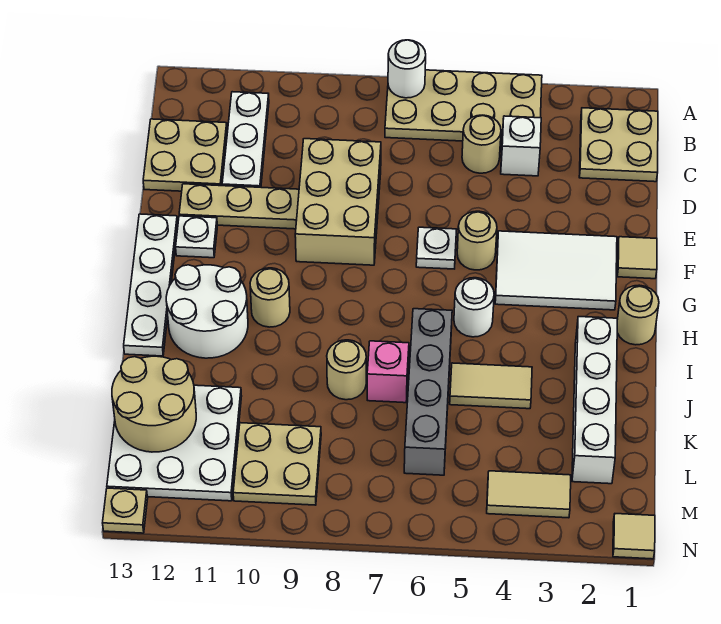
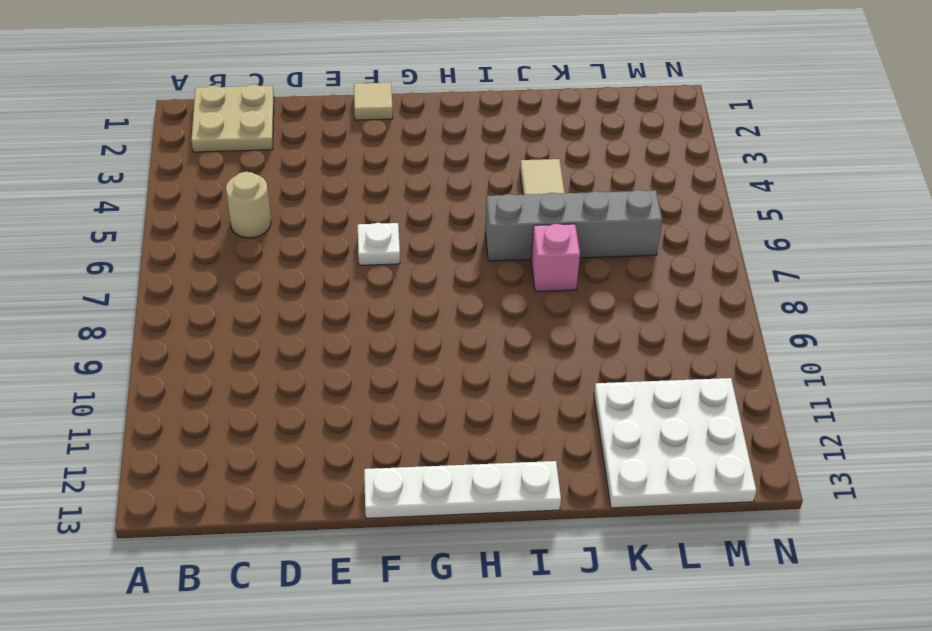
none -> tan plate A4:B7 level 1
none -> white plate B11:D11 level 1
none -> white brick C4 level 1
none -> tan plate C12:D13 level 1

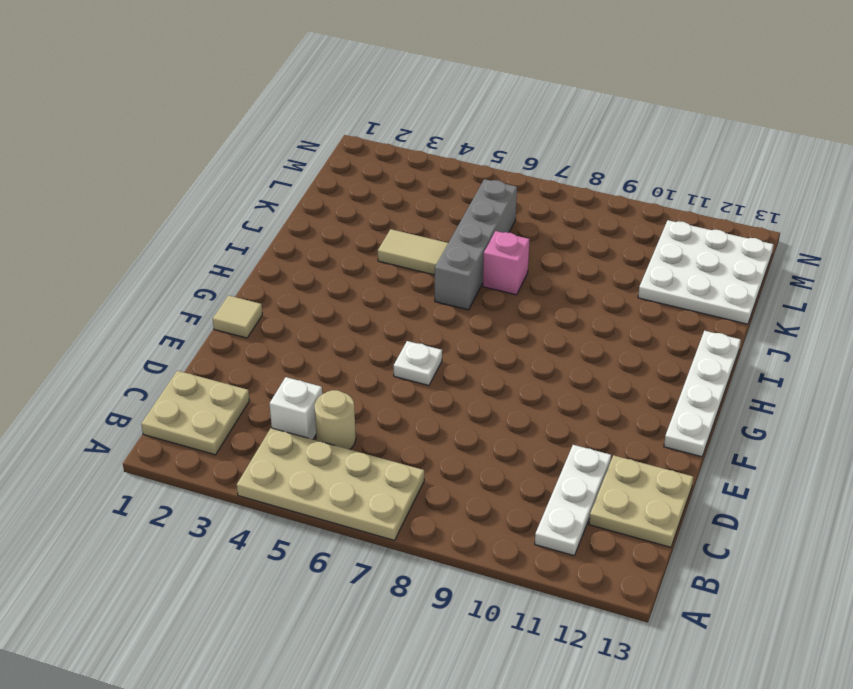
none -> tan brick D8:F9 level 1
none -> tan plate E10:E12 level 1
none -> white tile F2:G4 level 1
none -> tan round brick F5 level 1

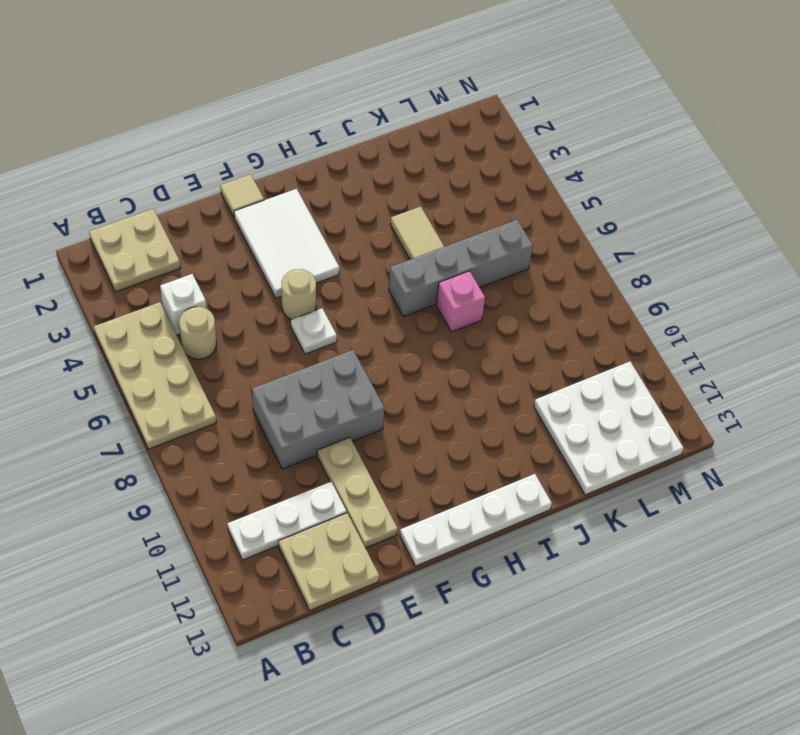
grey brick D8:F9 level 1 -> tan brick D8:F9 level 1
none -> white plate F12 level 1
none -> tan round brick H1 level 1
none -> white round brick H5 level 1
none -> tan round brick H10 level 1

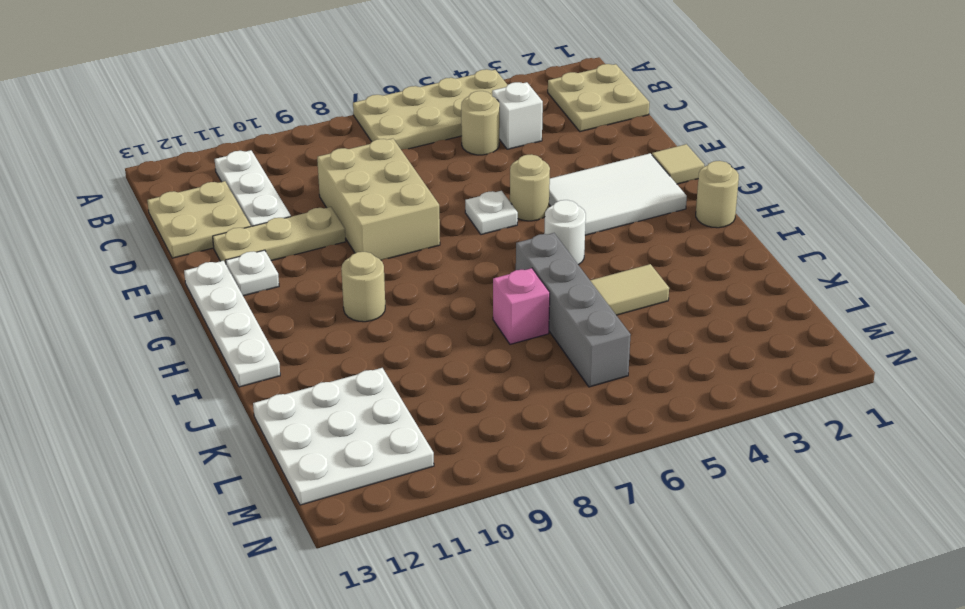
none -> white round brick H11:I12 level 1
none -> white brick I2:L2 level 1
none -> tan round brick J8 level 1
none -> tan plate L9:M10 level 1

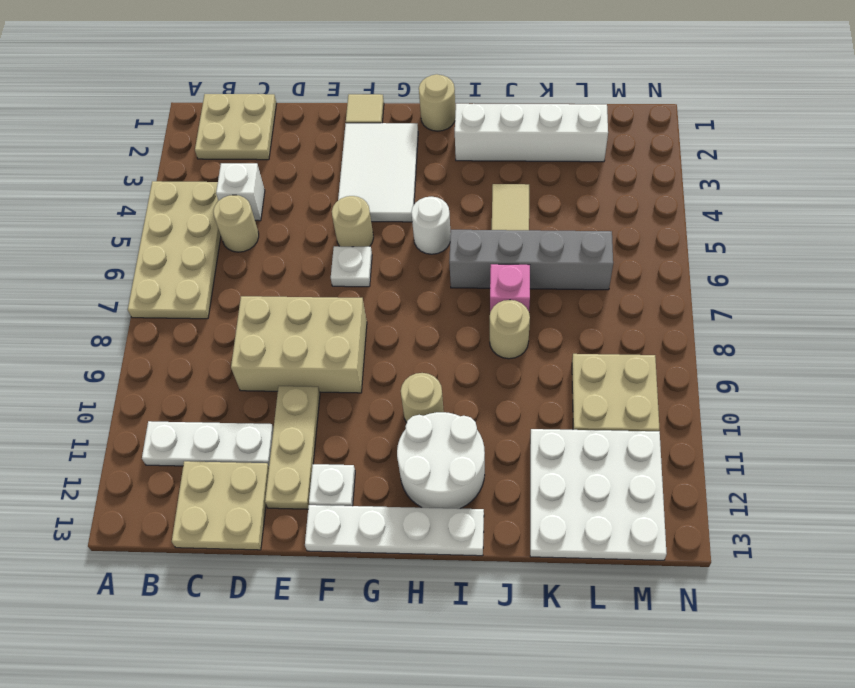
none -> tan tile M3:M4 level 1
none -> tan tile N1 level 1
none -> tan plate N13 level 1
none -> white round brick A7 level 2

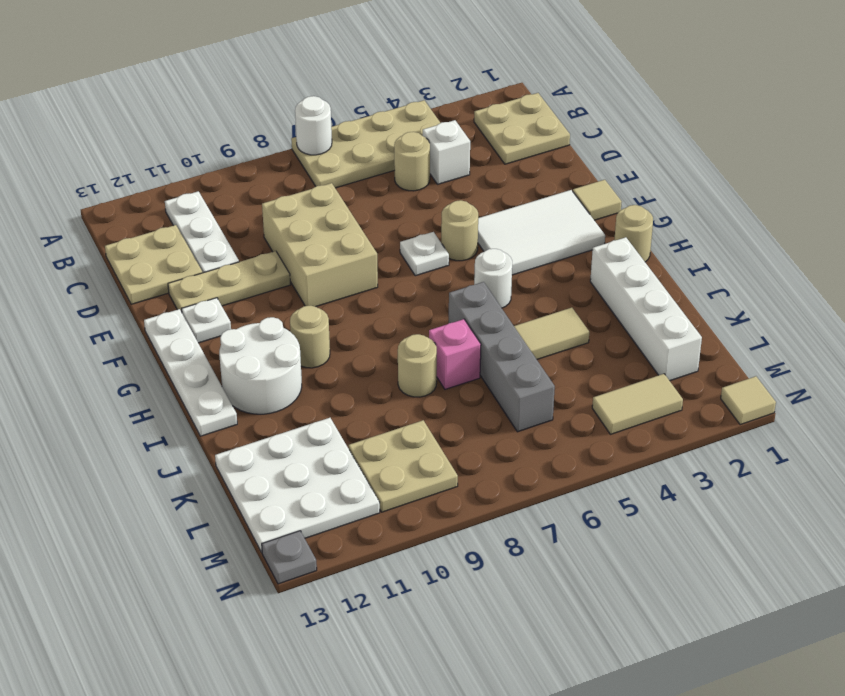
grey plate N13 level 1 -> tan plate N13 level 1
none -> tan round brick K12:L13 level 2

